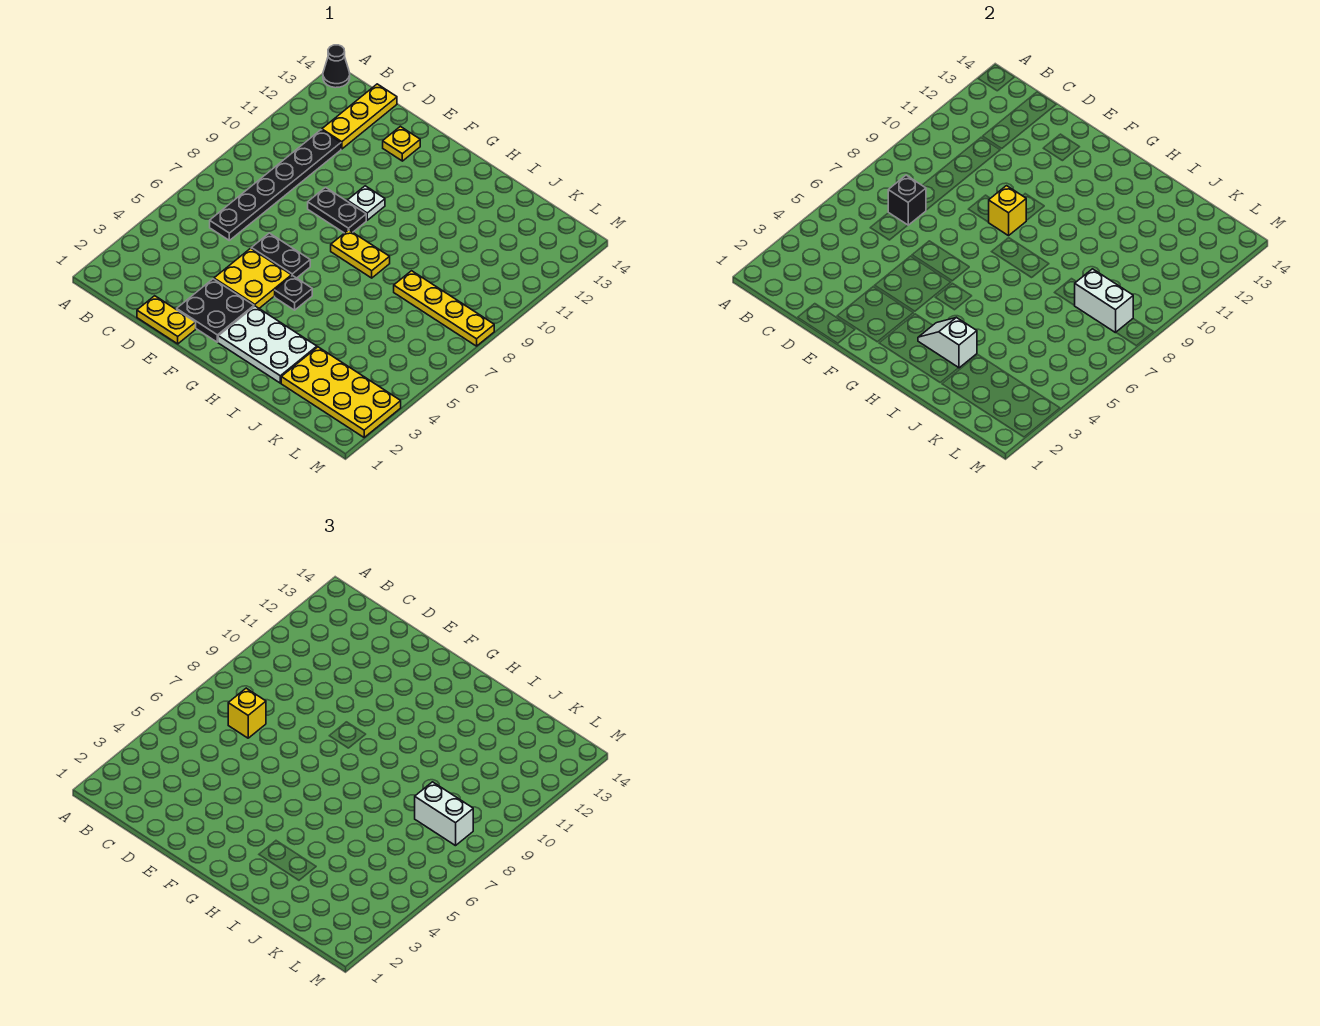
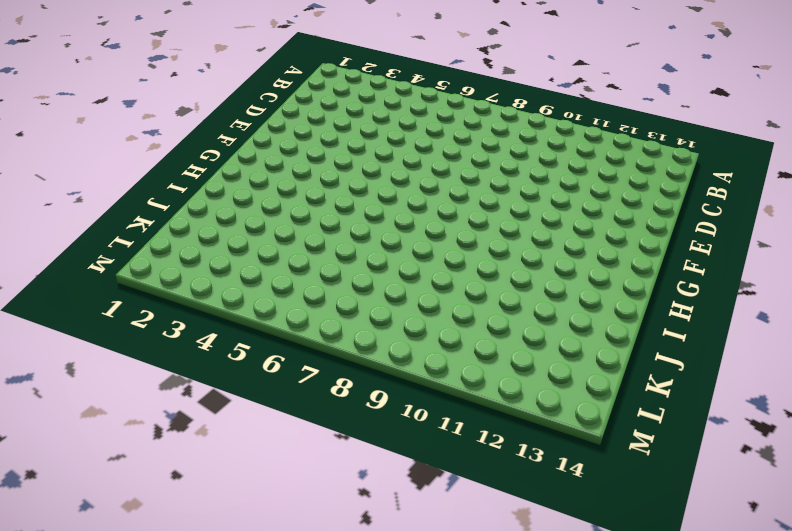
none -> black cone A14 level 1
none -> black plate C6:C11 level 1
none -> yellow plate C12:C14 level 1

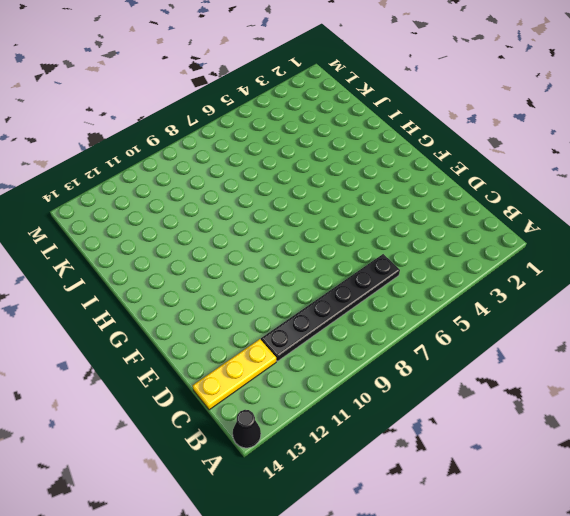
none -> yellow plate D1:E1 level 1
none -> black plate E2:F3 level 1
none -> yellow plate E4:F5 level 1

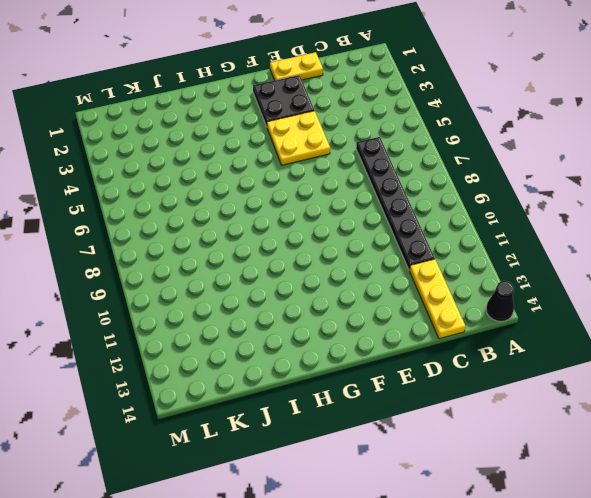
none -> black plate E6:F6 level 1
none -> black plate E9:F9 level 1
none -> yellow plate E13 level 1

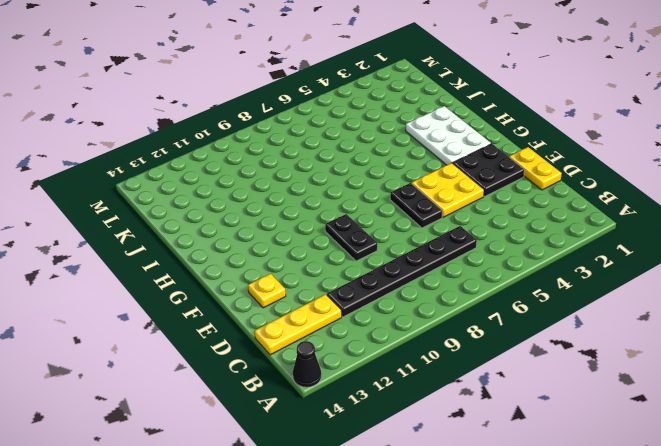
none -> white plate F10 level 1
none -> black plate G5 level 1
none -> yellow plate G8:H8 level 1

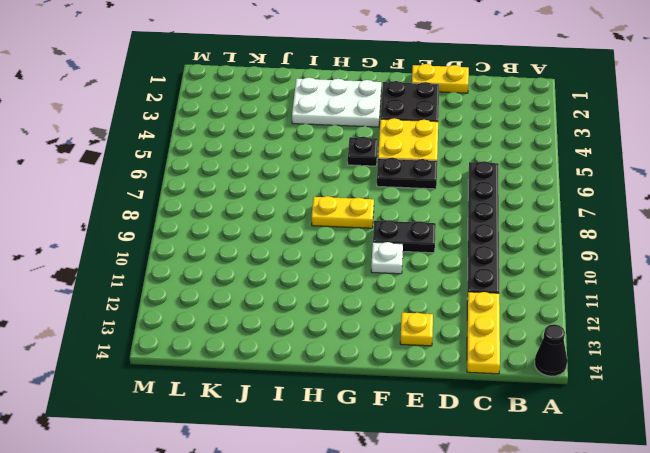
none -> yellow plate J2:M3 level 1
none -> yellow plate J8:M8 level 1
none -> black brick C7 level 2

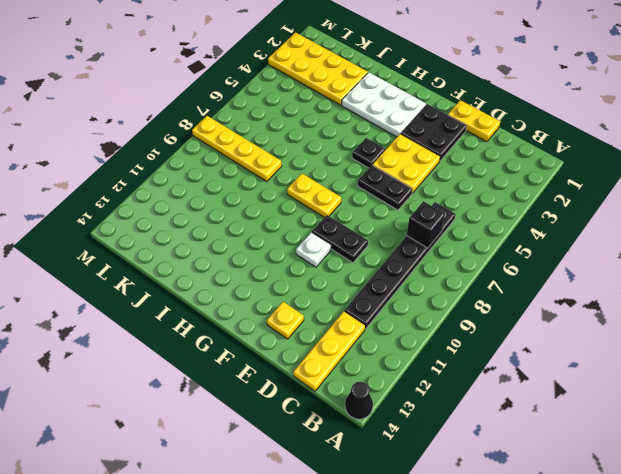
none -> yellow brick F9 level 2
none -> white slope H3:I3 level 2 top I
none -> white brick K8:L8 level 2

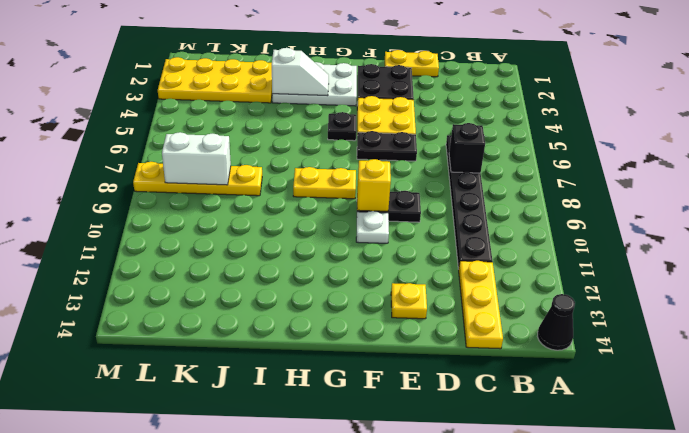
none -> yellow brick C7 level 3
none -> white brick K8:L8 level 3

